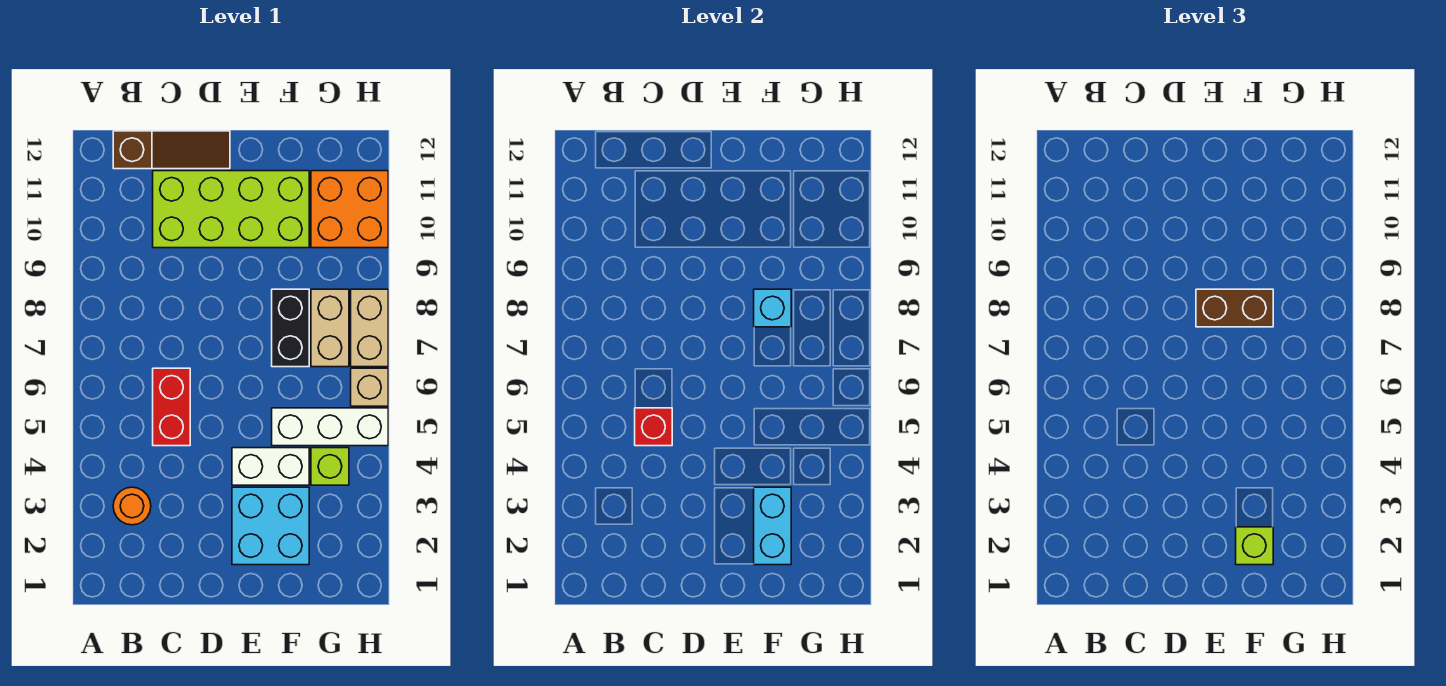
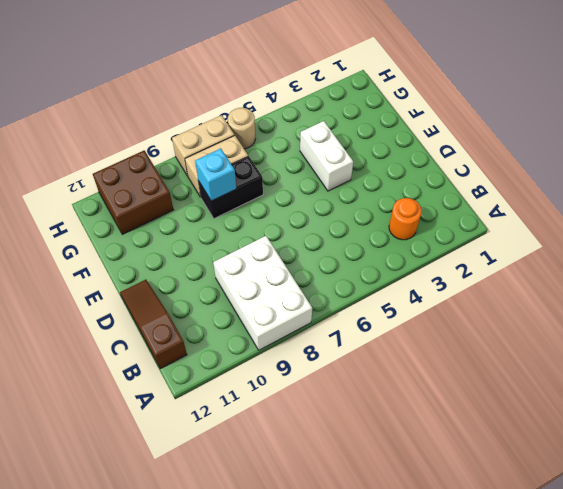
white brick A8:C9 level 1 -> none
brown brick G10:H11 level 1 -> orange brick G10:H11 level 1
tan round brick H6 level 1 -> tan brick H6 level 1
none -> red brick C5:C6 level 1
none -> lime brick C10:F11 level 1
none -> cyan brick E2:F3 level 1

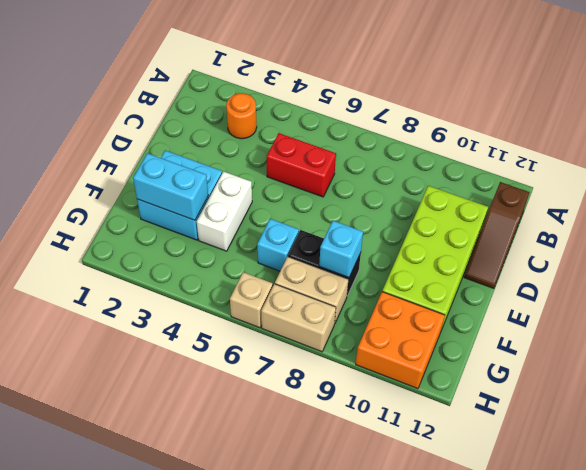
cyan brick F6 level 1 -> none
none -> white brick F5:H5 level 1
none -> lime brick G4 level 1
none -> red brick C5 level 2

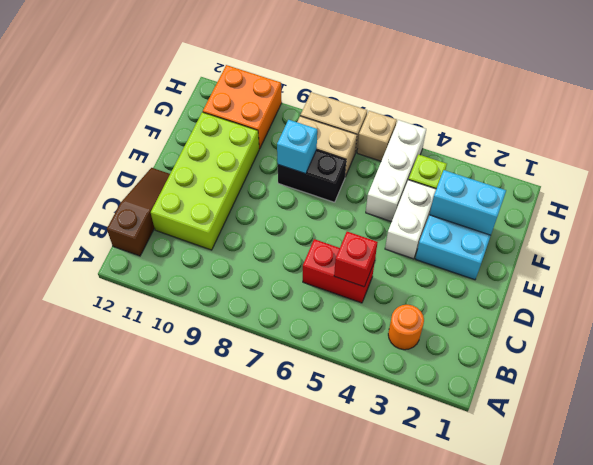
none -> brown brick E8:F8 level 3
none -> lime brick F2 level 3

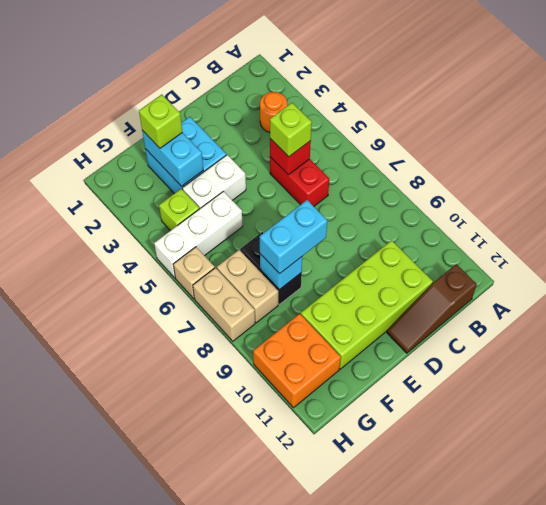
lime brick C5 level 3 -> none
cyan brick E8:F8 level 3 -> brown brick E8:F8 level 3

